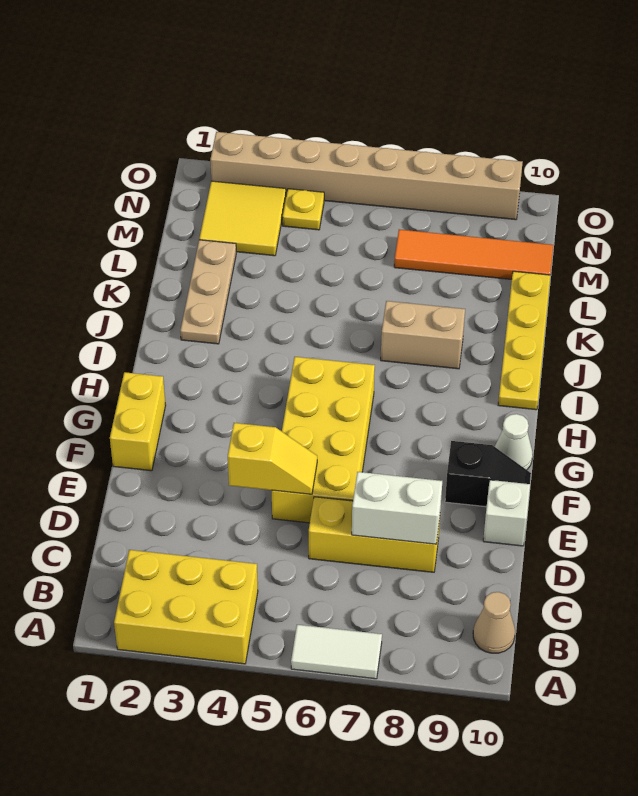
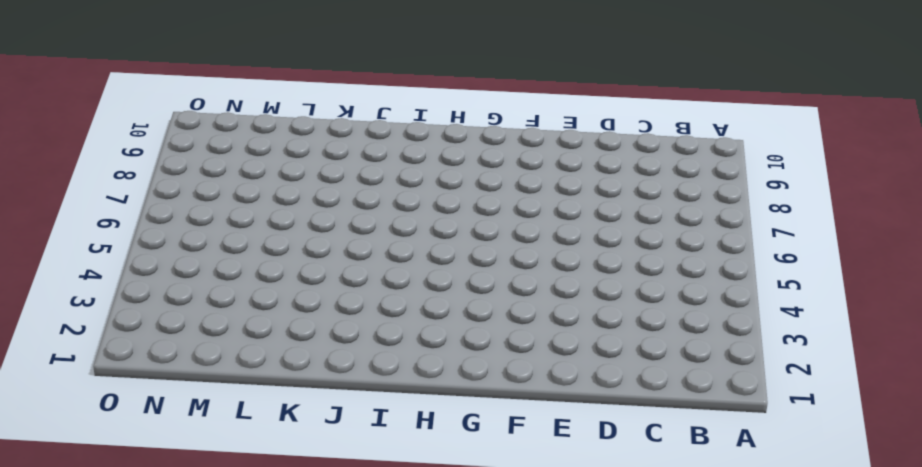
none -> yellow brick A2:B4 level 1
none -> white tile A6:A7 level 1
none -> tan cone B10 level 1

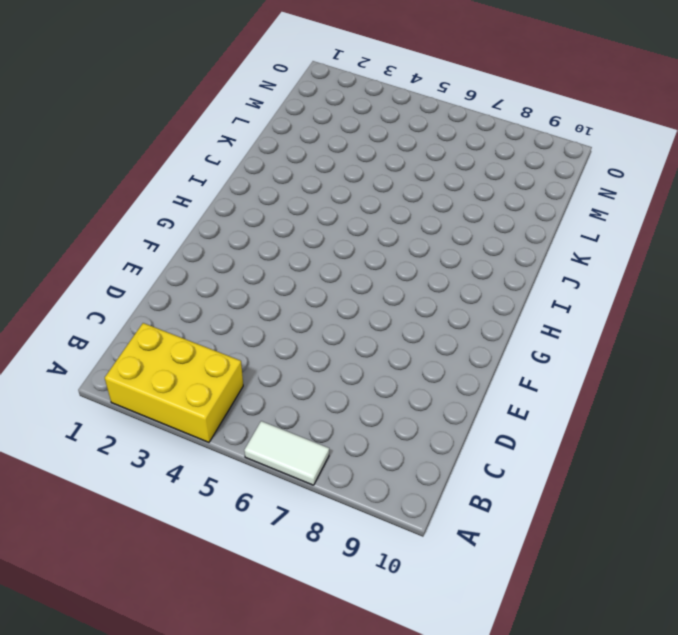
none -> tan cone B10 level 1
none -> yellow brick D6:D8 level 1
none -> yellow brick E5:H6 level 1

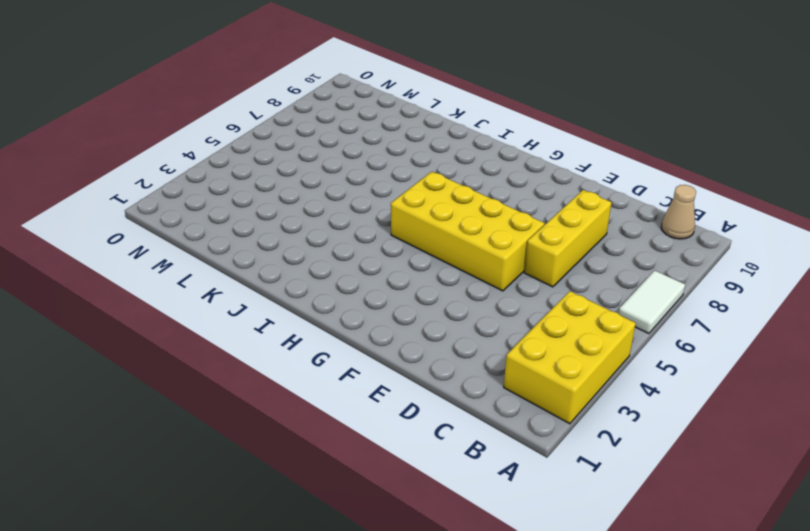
none -> white brick E10 level 1
none -> yellow brick F1:G1 level 1
none -> black slope F9:F10 level 1 top 9

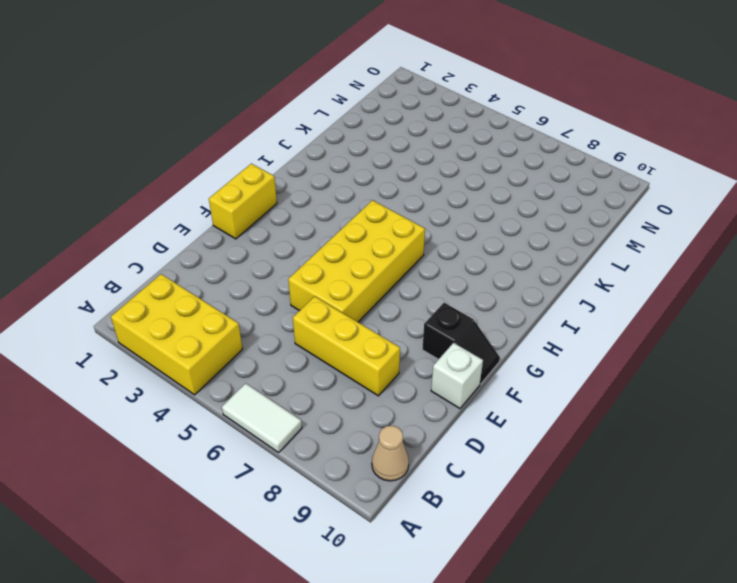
none -> white cone G10 level 1
none -> yellow plate I10:L10 level 1
none -> tan plate J2:L2 level 1

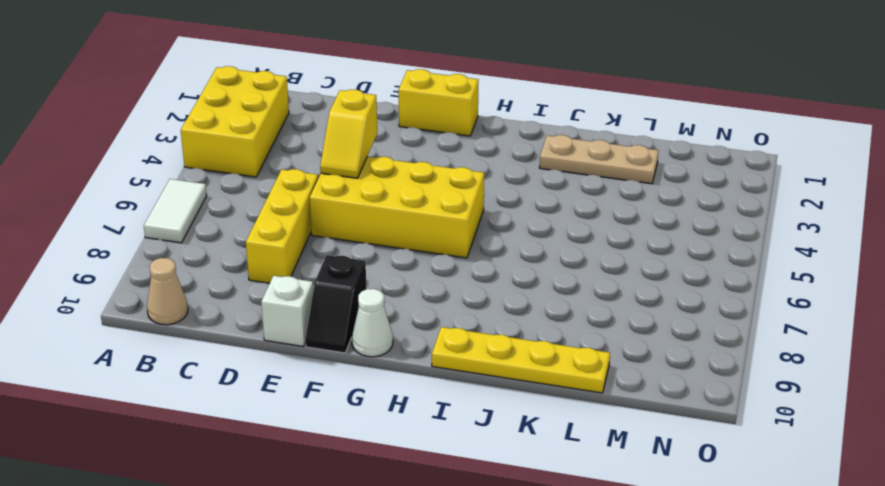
none -> tan brick J7:J8 level 1
none -> yellow tile M2:N3 level 1
none -> orange tile M7:M10 level 1

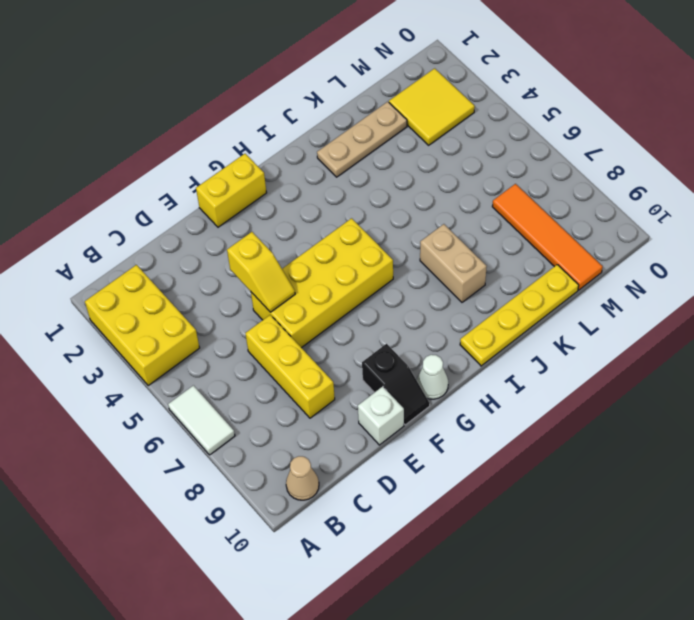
none -> yellow plate N4 level 1
none -> tan brick O2:O9 level 1
none -> white brick D7:D8 level 2

